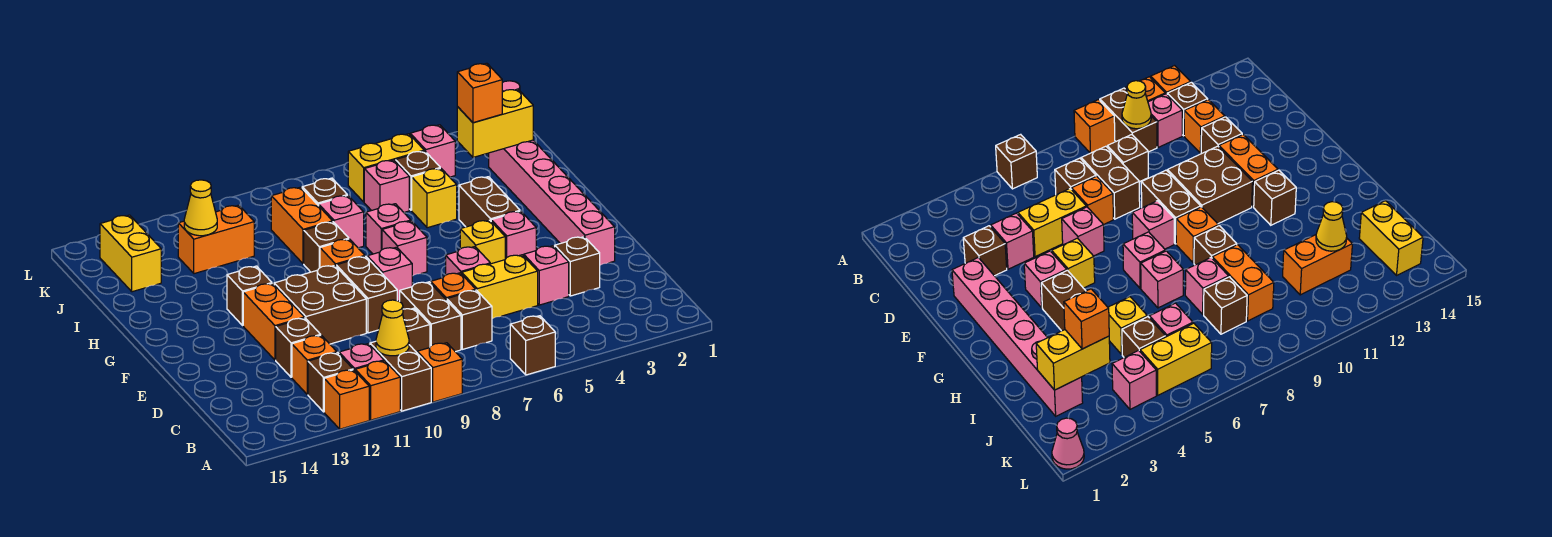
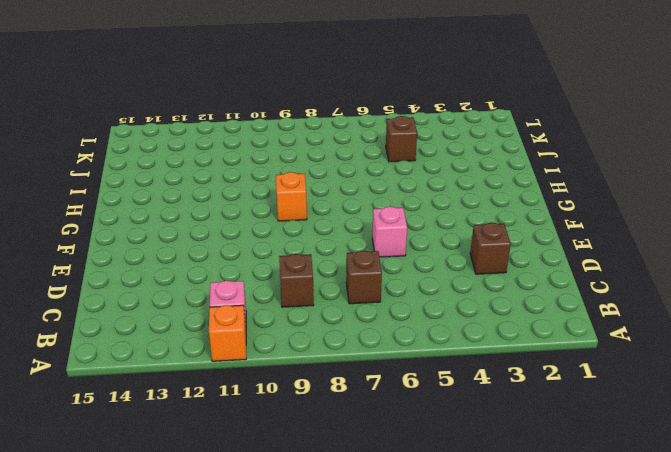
none -> brown brick A6 level 1
none -> orange brick A9 level 1
none -> brown brick A10:B10 level 1
none -> orange brick A12 level 1

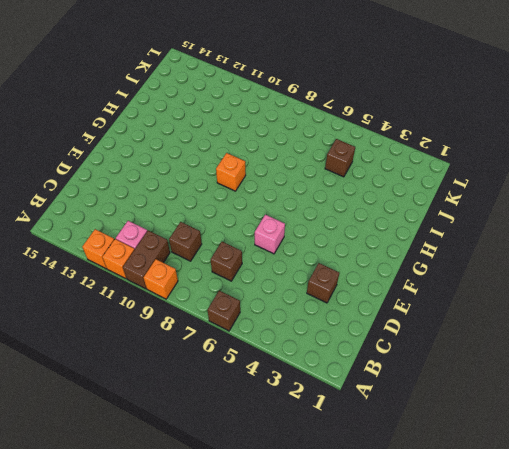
none -> brown brick B12 level 1
none -> brown brick C8:D8 level 1
none -> orange brick C12 level 1
none -> pink brick D4 level 1

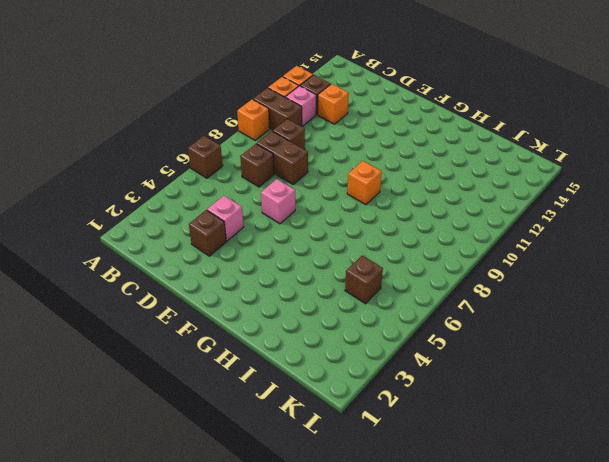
none -> yellow brick D5:D6 level 1
none -> orange brick D7 level 1
none -> brown brick D12 level 1
none -> pink brick E2:J2 level 1

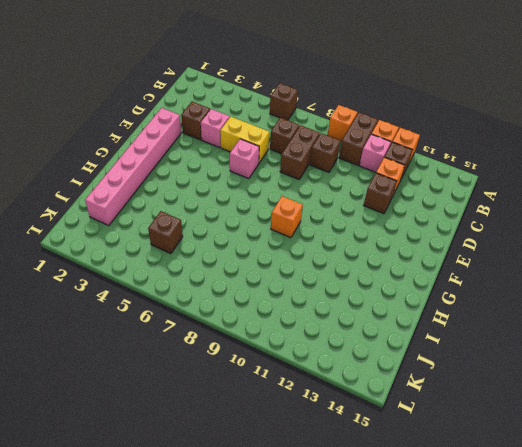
none -> orange brick D7 level 1
none -> brown brick E9:F9 level 1
none -> brown brick E10:F11 level 1
none -> orange brick E12:F12 level 1

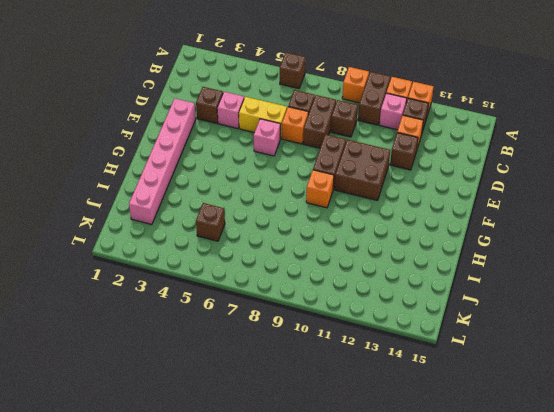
none -> orange brick E12:F12 level 1
none -> pink brick F4 level 1
none -> yellow brick F5 level 1
none -> pink brick F8 level 1

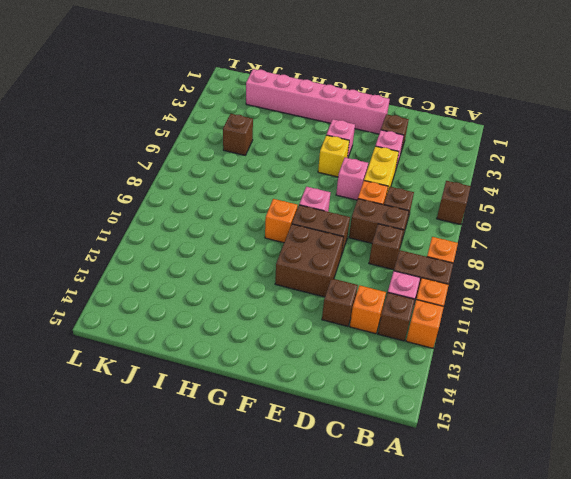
none -> orange brick E12:F12 level 1
none -> brown brick G4:H4 level 1
none -> pink brick G7 level 1
none -> brown brick G12 level 1

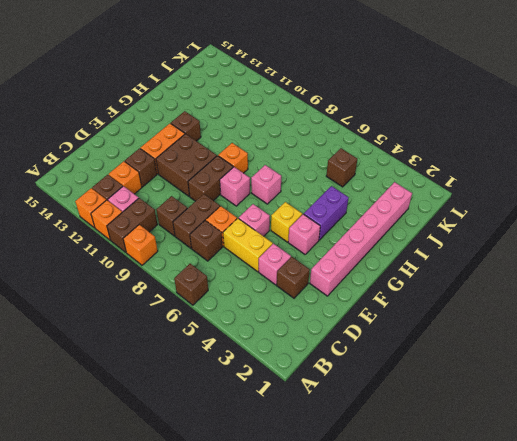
purple brick G4:H4 level 1 -> brown brick G4:H4 level 1
none -> pink brick H7 level 1
none -> brown brick H9 level 1
none -> yellow brick I5 level 1
none -> pink brick I8 level 1

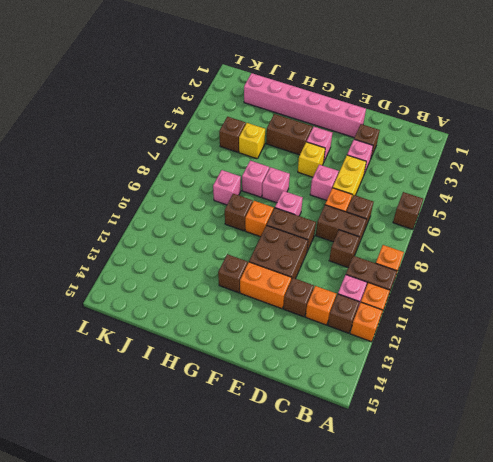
none -> orange brick I9:J9 level 1
none -> pink brick J6 level 1
none -> brown brick J8 level 1
none -> orange brick J11:J12 level 1

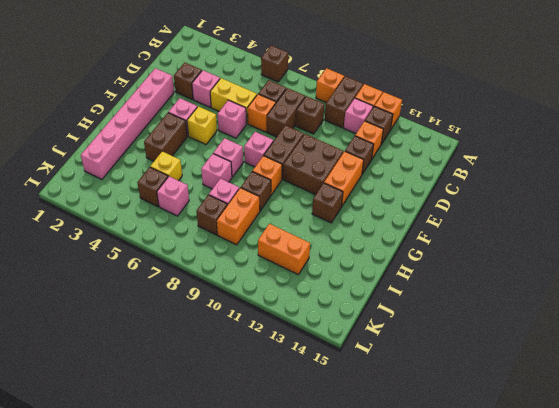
none -> yellow brick J14:K14 level 1
none -> pink brick K4 level 1
none -> yellow brick K5:K6 level 1
none -> pink cone L1 level 1

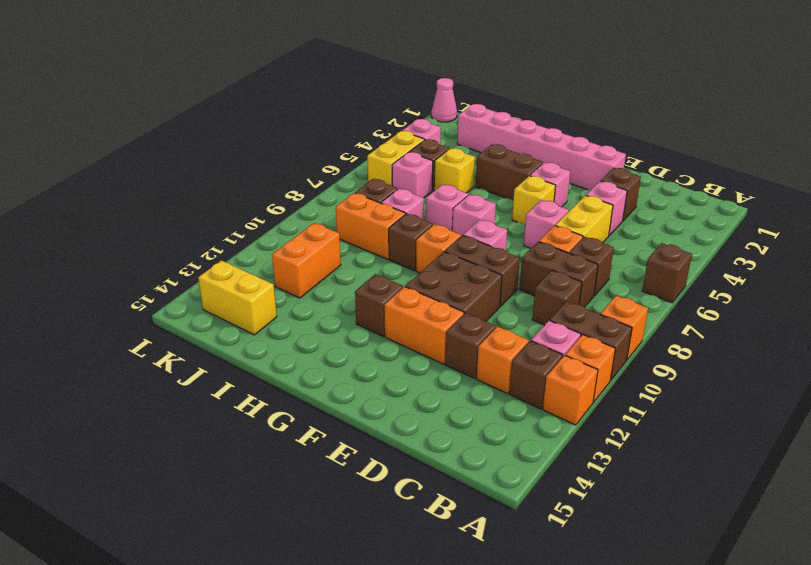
none -> yellow cone B10 level 2
none -> yellow brick J2:J3 level 2
none -> yellow cone J12 level 2
none -> orange brick J3 level 3

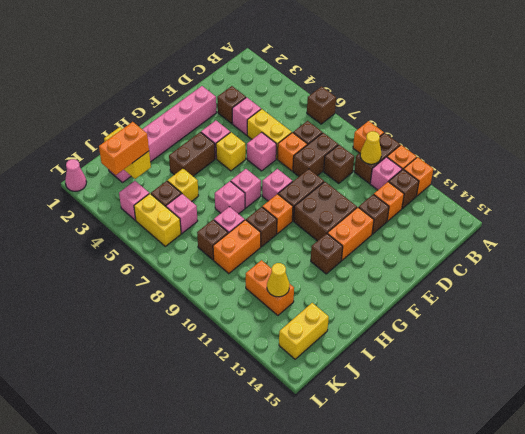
orange brick J3:K3 level 3 -> orange brick J3 level 3

